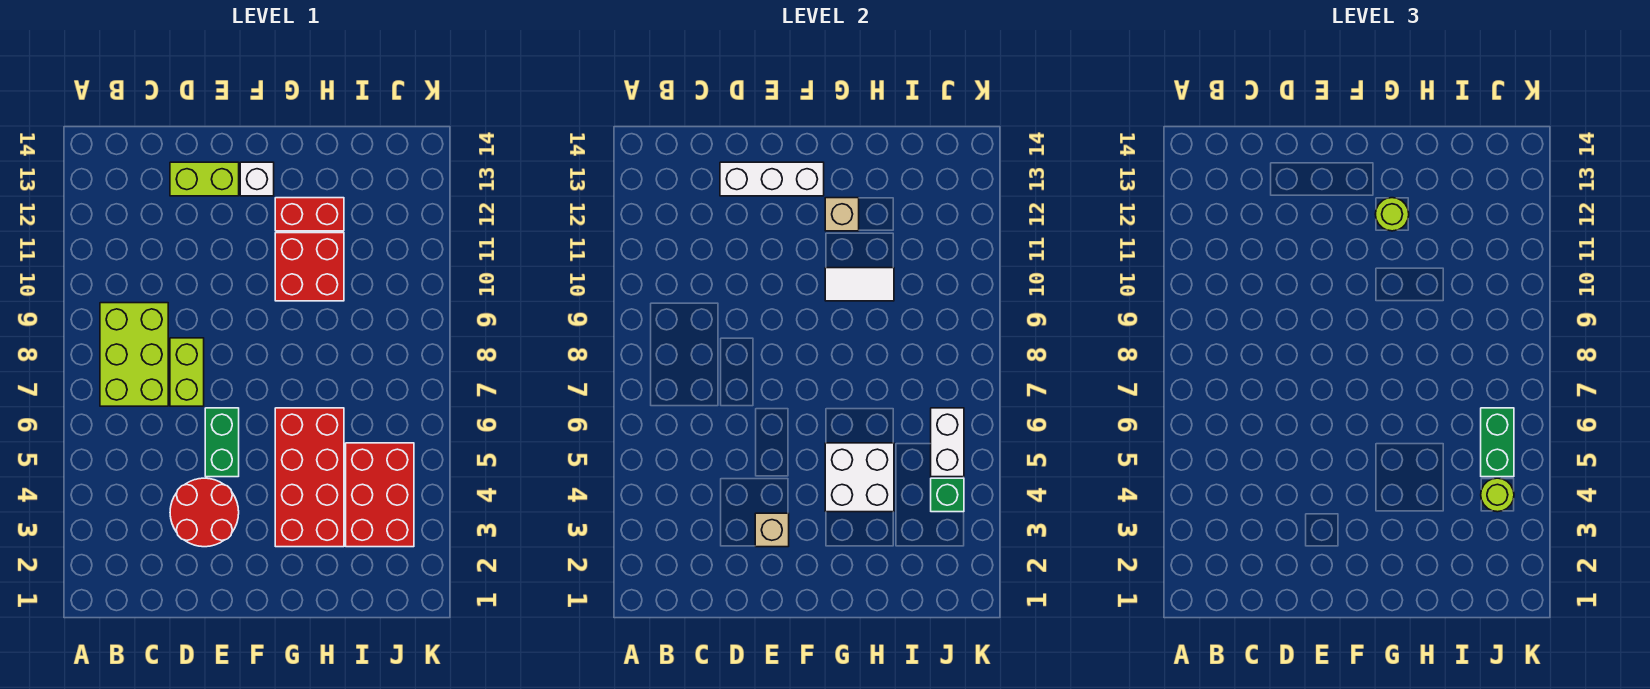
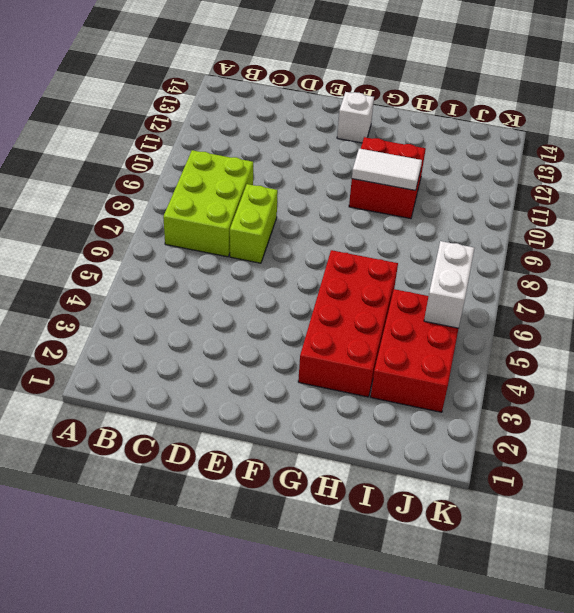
none -> red round brick D3:E4 level 1
none -> lime brick D13:E13 level 1
none -> green brick E5:E6 level 1

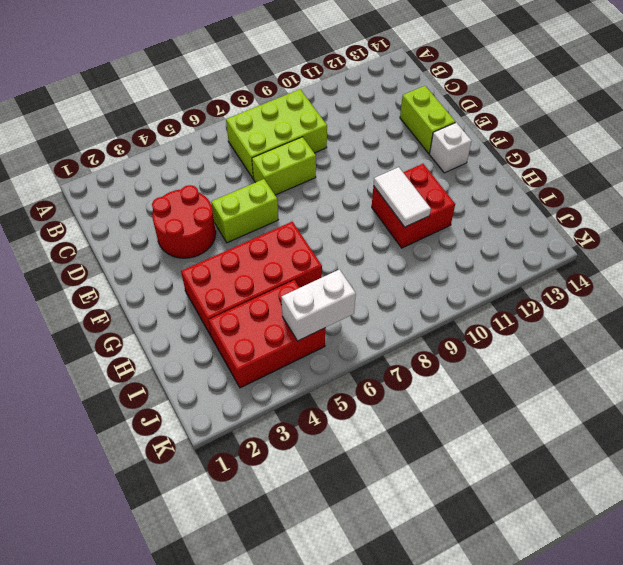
lime brick E5:E6 level 1 -> green brick E5:E6 level 1
none -> red brick G12:H12 level 1
none -> white brick D13:F13 level 2
none -> tan brick E3 level 2

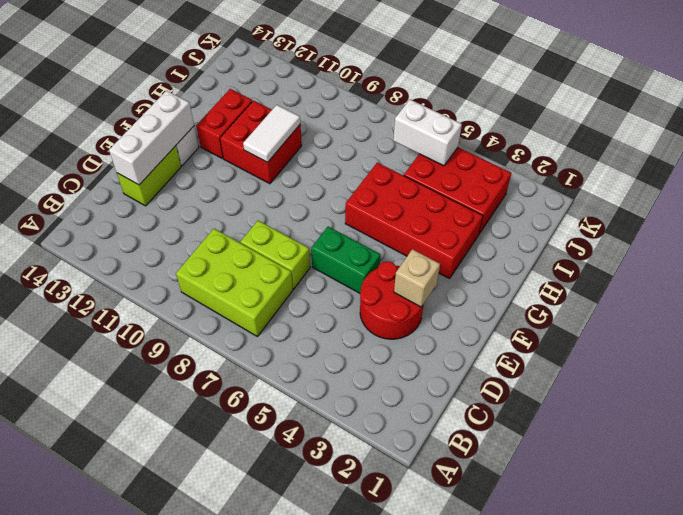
none -> white brick G4:H5 level 2
none -> tan brick G12 level 2
none -> green brick J4 level 2

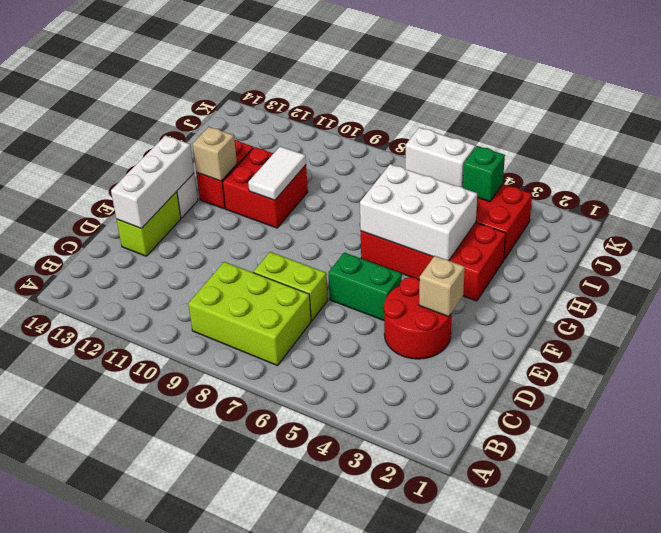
white brick G4:H6 level 2 -> white brick G4:H5 level 2
none -> lime round brick G12 level 3
none -> lime round brick J4 level 3
none -> green brick J5:J6 level 3

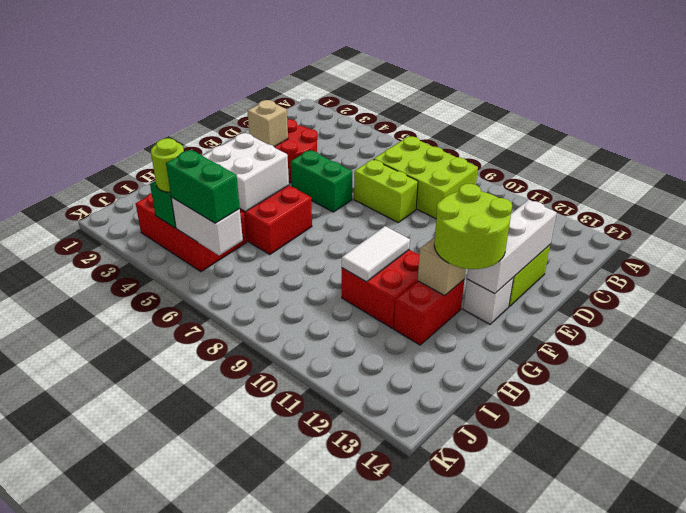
lime round brick F12:G13 level 3 -> lime round brick G12 level 3

